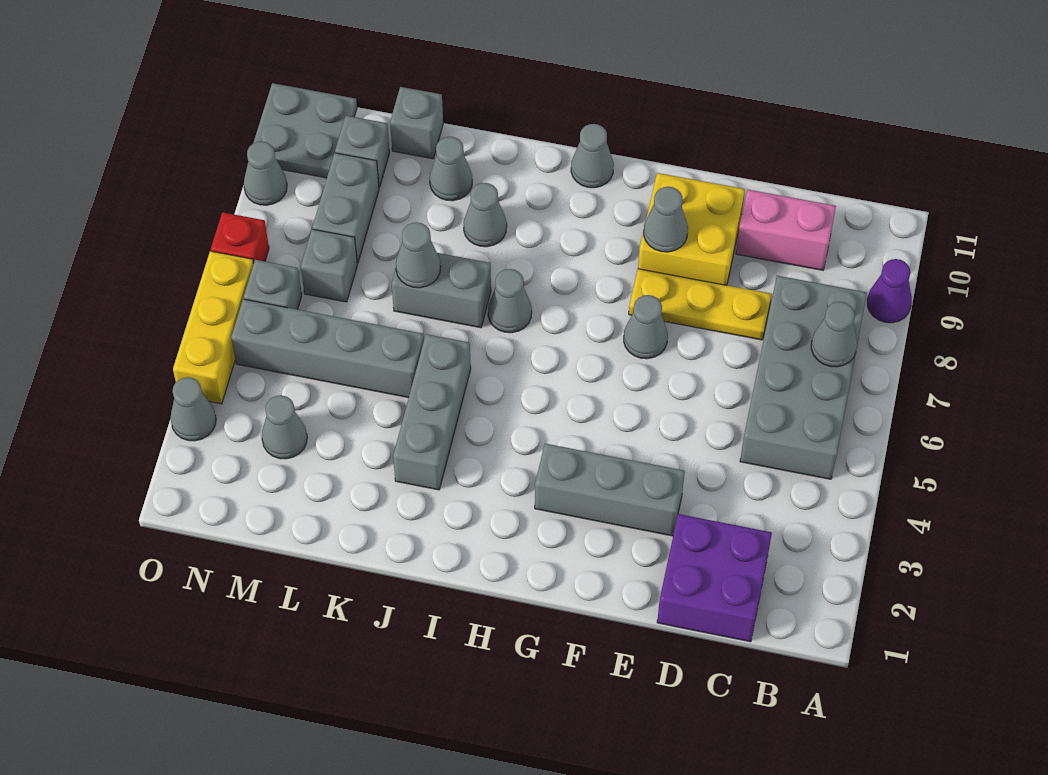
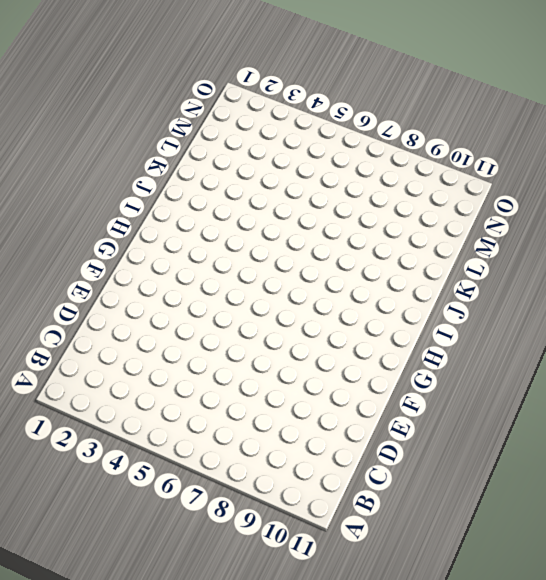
none -> purple cone A9 level 1
none -> grey brick B5:C8 level 1
none -> purple brick C1:D2 level 1

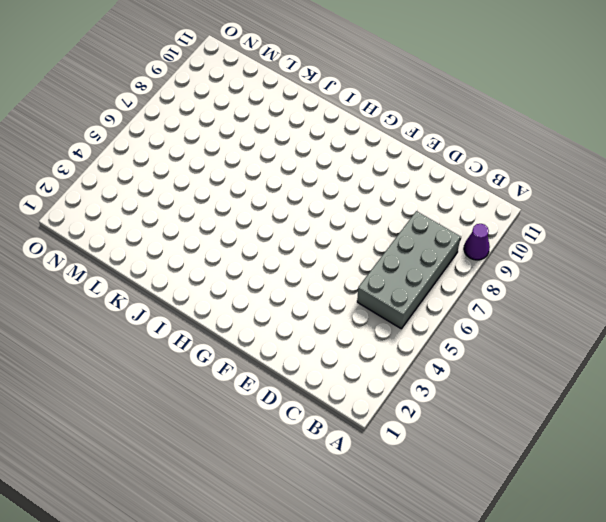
none -> purple brick C1:D2 level 1
none -> pink brick C10:D10 level 1
none -> yellow plate D8:F8 level 1

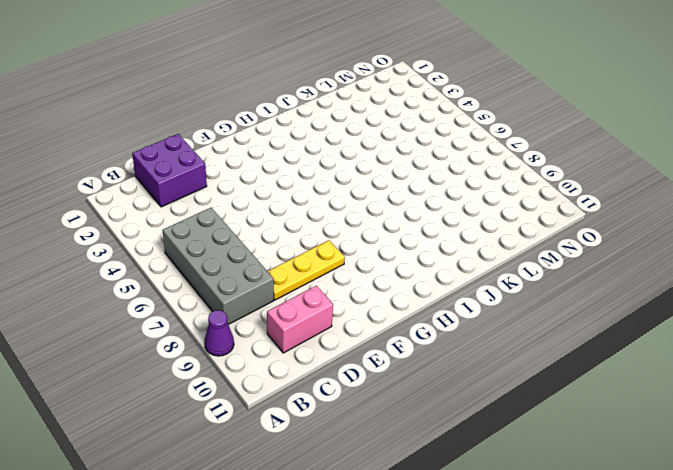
none -> grey brick E3:G3 level 1
none -> yellow brick E9:F10 level 1
none -> grey cone F7 level 1

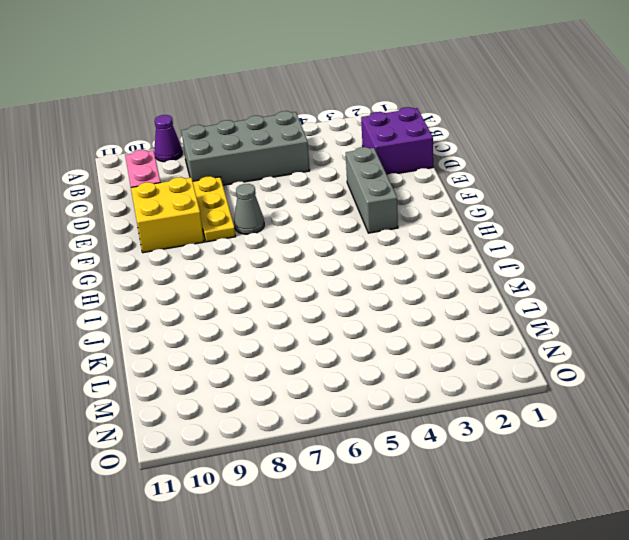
none -> grey cone H11 level 1
none -> grey cone I7 level 1
none -> grey brick J3:J5 level 1

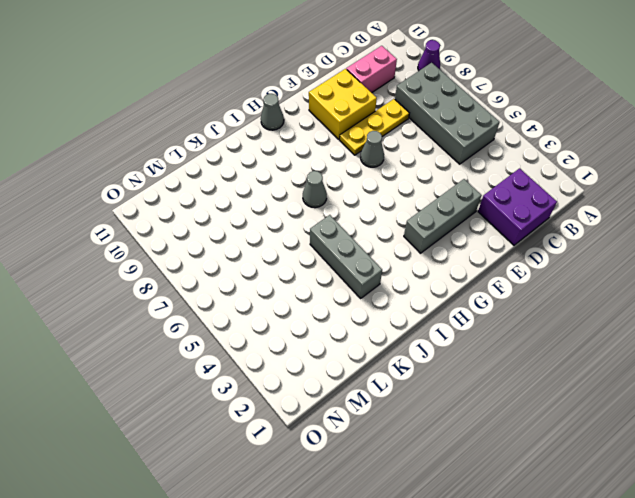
none -> grey brick J7:K7 level 1
none -> grey cone J9 level 1
none -> grey brick K5:N5 level 1

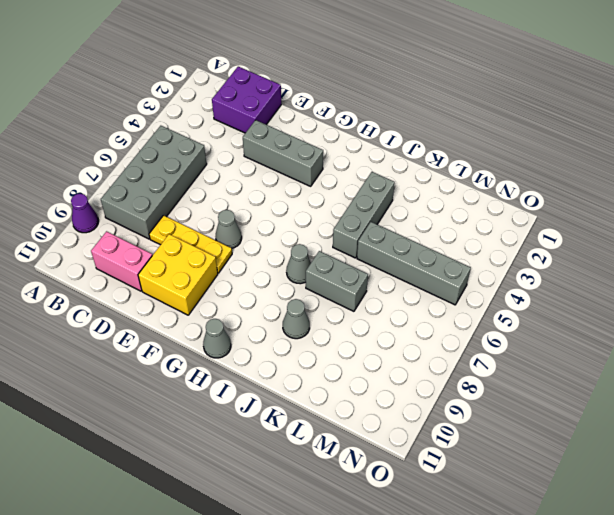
none -> grey cone K10 level 1
none -> grey brick L11 level 1
none -> grey cone M3 level 1

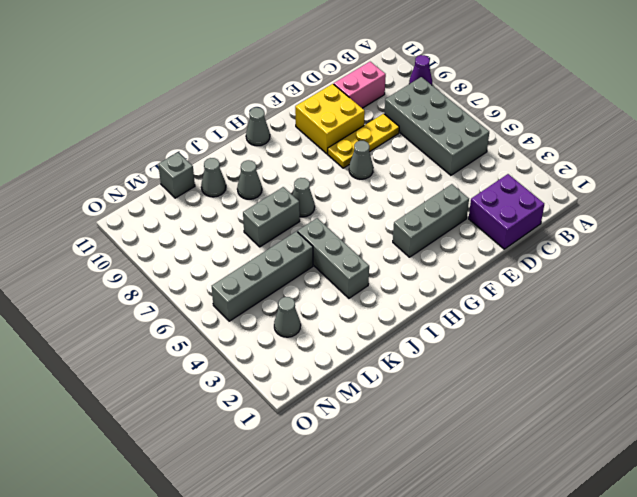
none -> grey brick M7 level 1
none -> grey brick M8:M9 level 1
none -> grey brick M10 level 1

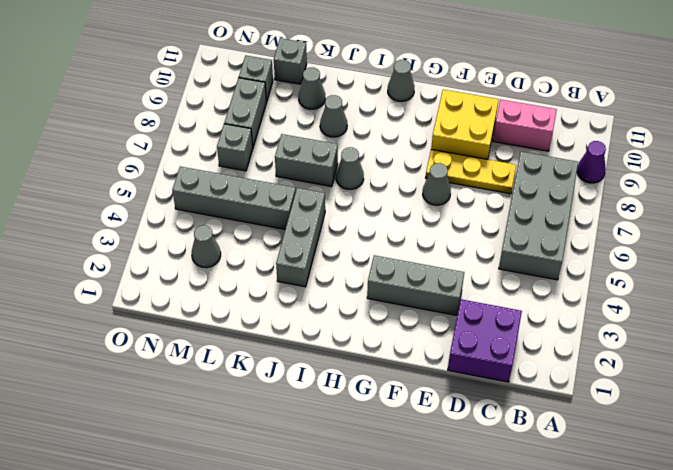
none -> grey brick N6 level 1
none -> grey plate N10:O11 level 1
none -> grey cone O3 level 1

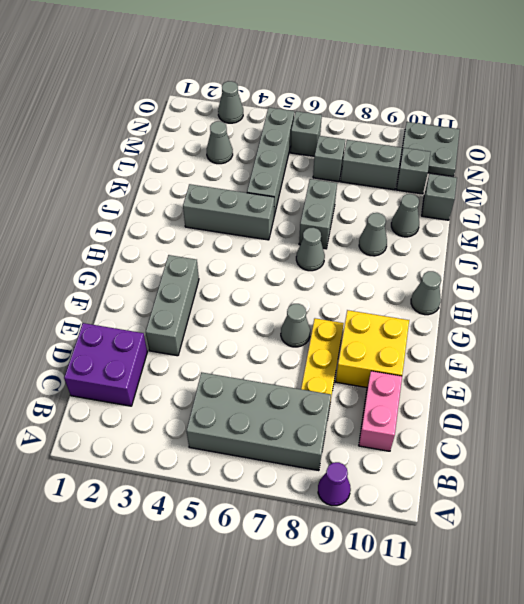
none -> yellow brick O4:O6 level 1
none -> red brick O7 level 1
none -> grey cone O9 level 1

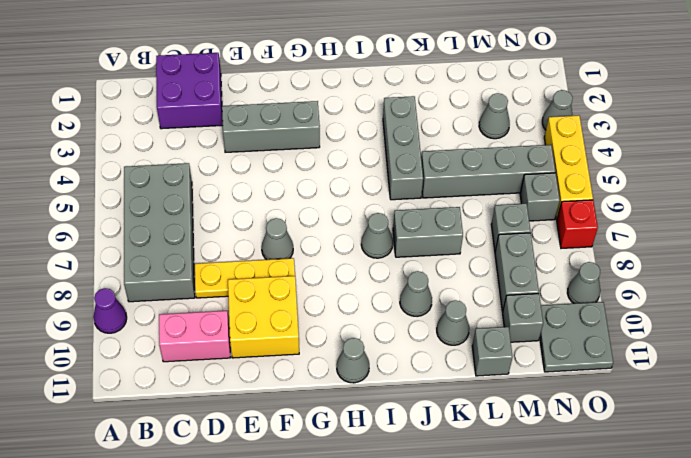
none -> grey cone B7 level 2
none -> grey cone F9 level 2
none -> grey cone K7 level 2

